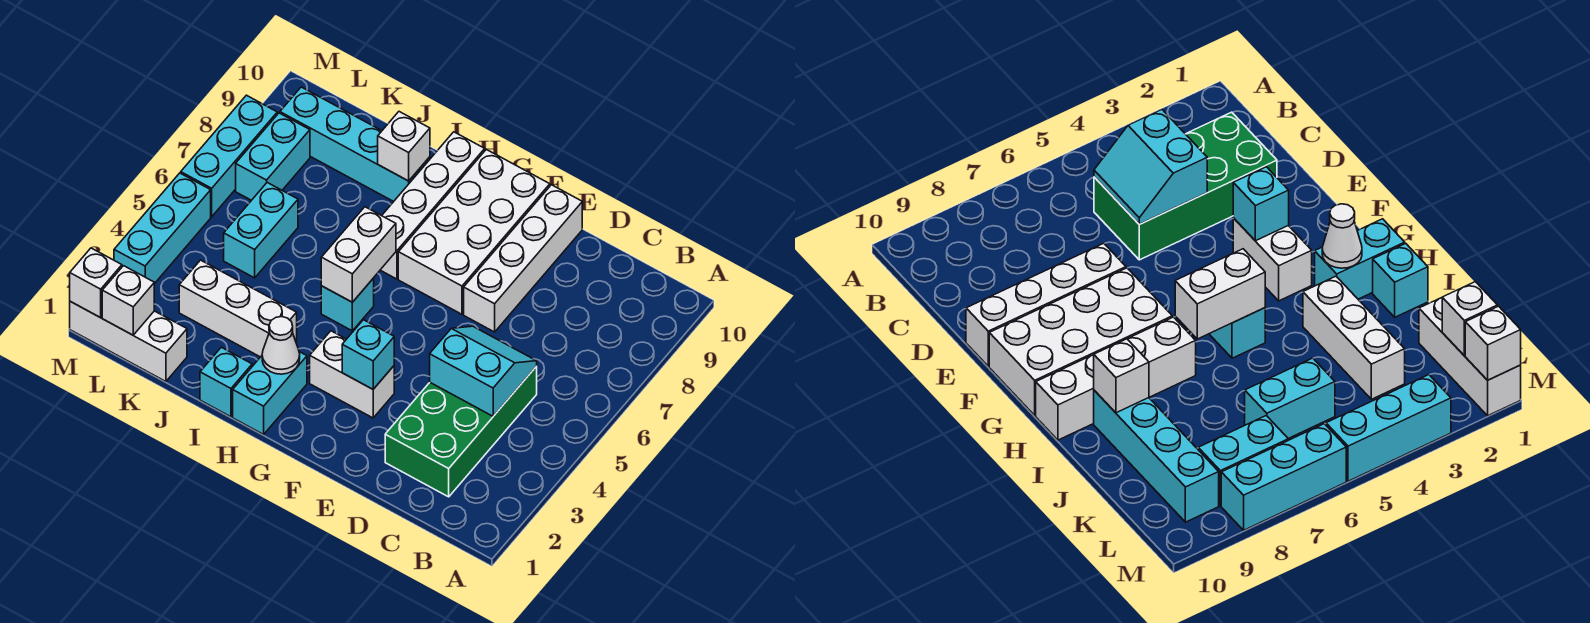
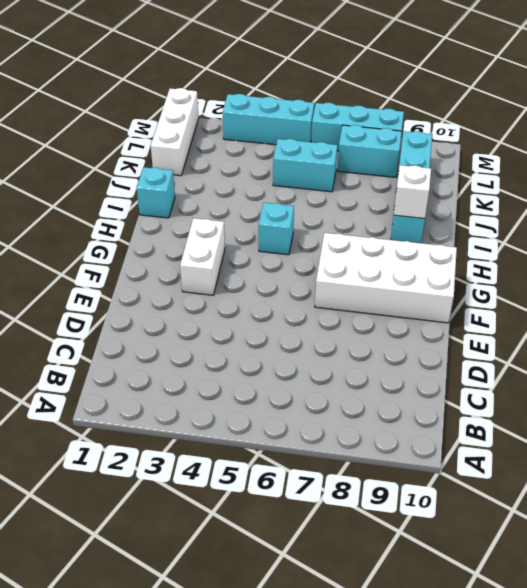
none -> green brick C2:D5 level 1
none -> white brick E7:E10 level 1
none -> cyan brick H1:H2 level 1

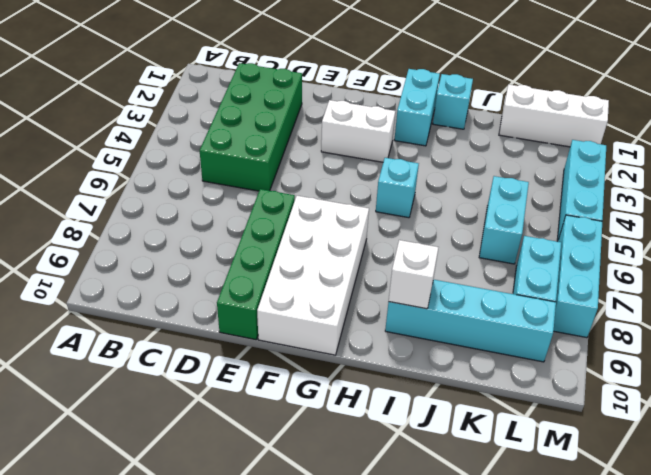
green brick E7:E10 level 1 -> white brick E7:E10 level 1
none -> white brick H7:H10 level 1
none -> white brick I3:K3 level 1
none -> cyan slope C4:D5 level 2 top 4

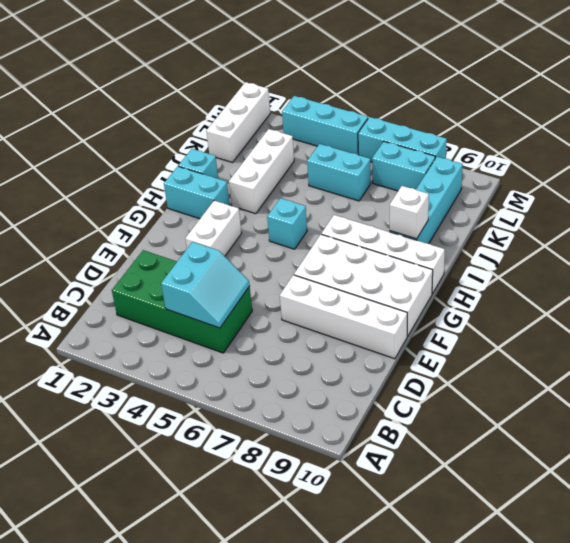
none -> cyan brick F3 level 2
none -> white cone H2 level 2
none -> white brick H5:H6 level 2

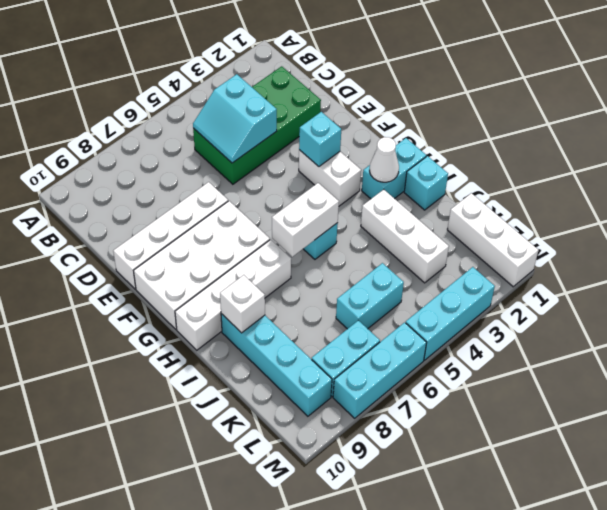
none -> white brick L1 level 2
none -> white brick M1 level 2

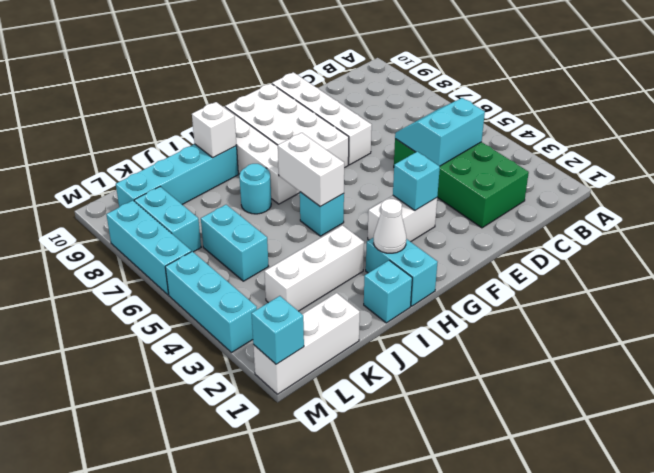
cyan round brick I7 level 1 -> none
cyan brick M1 level 2 -> white brick M1 level 2
none -> white brick L1 level 2

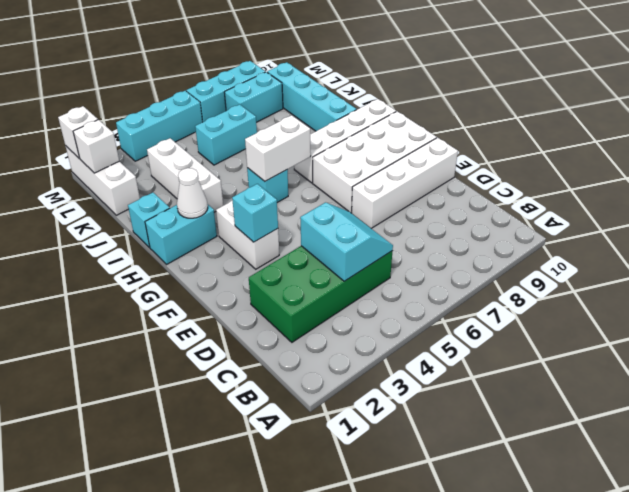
none -> white brick I9 level 2

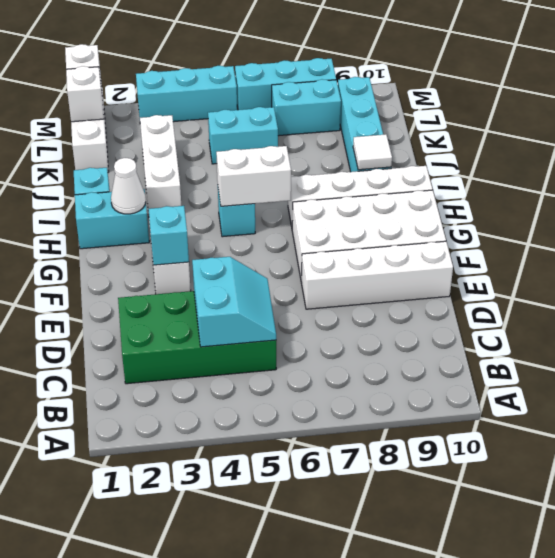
white tile I9 level 2 -> white brick I9 level 2

